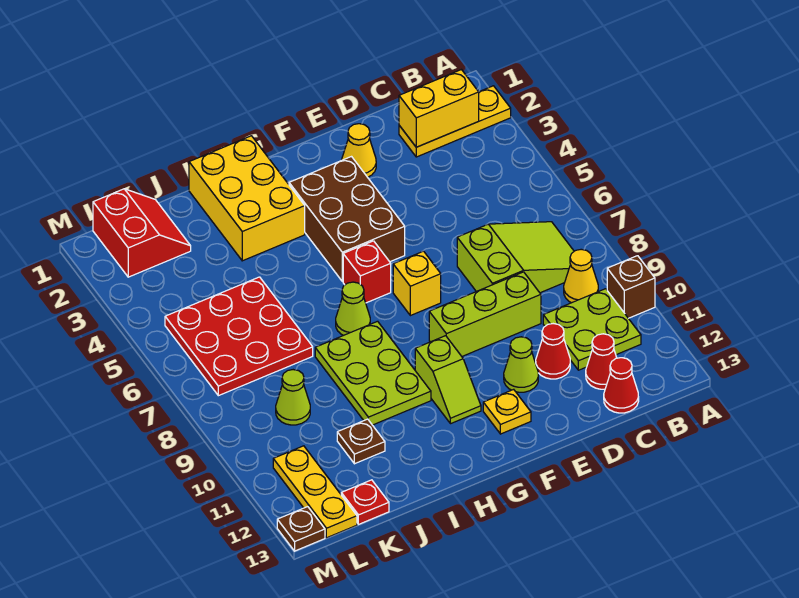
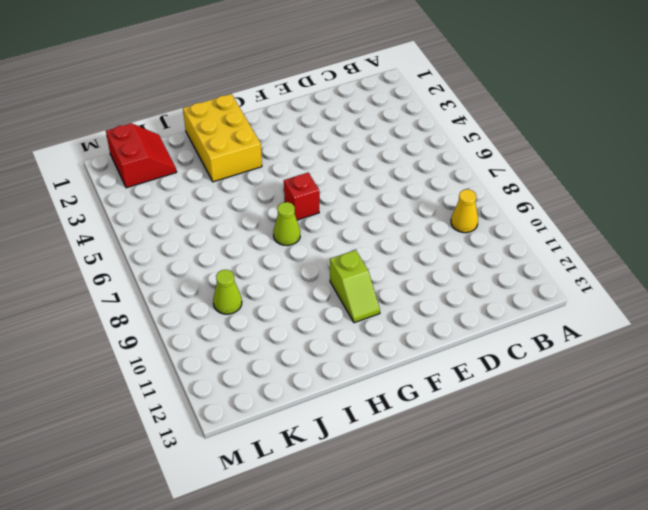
none -> yellow plate A2:C2 level 1
none -> brown brick A10 level 1
none -> lime slope B7:D8 level 1 top D

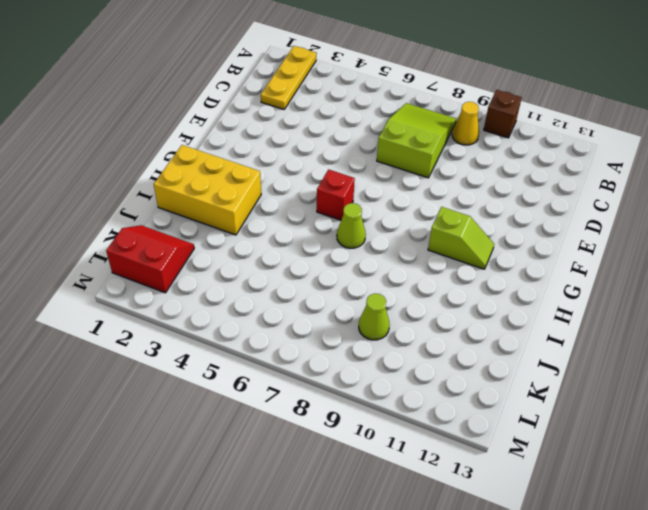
none -> lime plate B10:C11 level 1
none -> red cone C12 level 1
none -> red cone C13 level 1

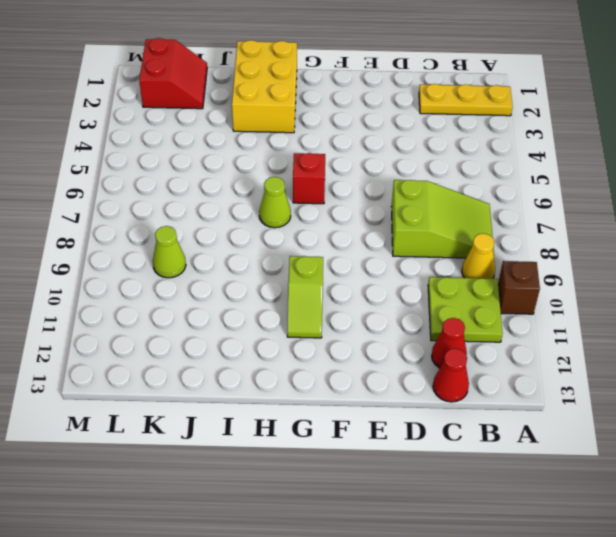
none -> lime brick D9:F9 level 1
none -> red cone D11 level 1
none -> yellow cone E2 level 1

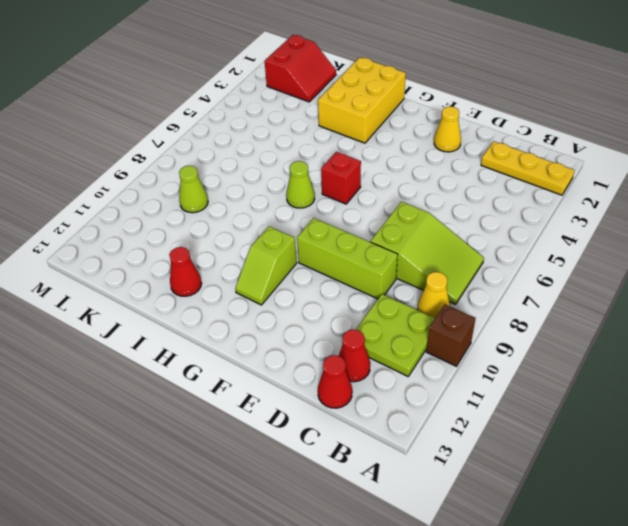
red cone I12 level 1 -> red cone D11 level 1
none -> lime cone E11 level 1
none -> brown brick F3:G5 level 1
none -> yellow brick F7 level 1

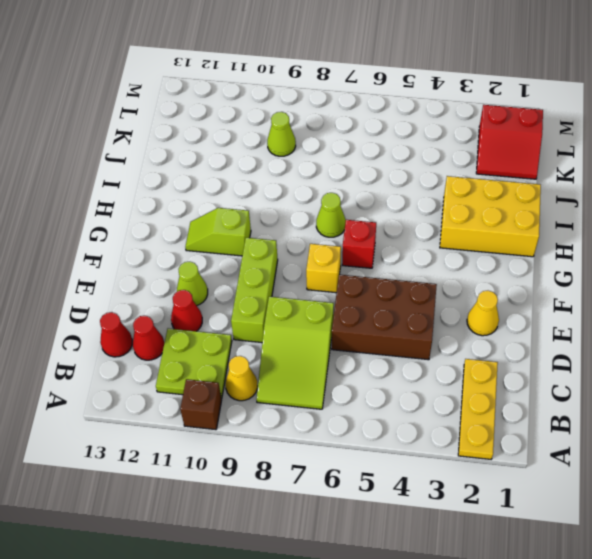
brown brick D4:E6 level 1 -> brown brick F3:G5 level 1
none -> yellow plate F12 level 1
none -> lime plate H8:I10 level 1
none -> red plate J5:L7 level 1

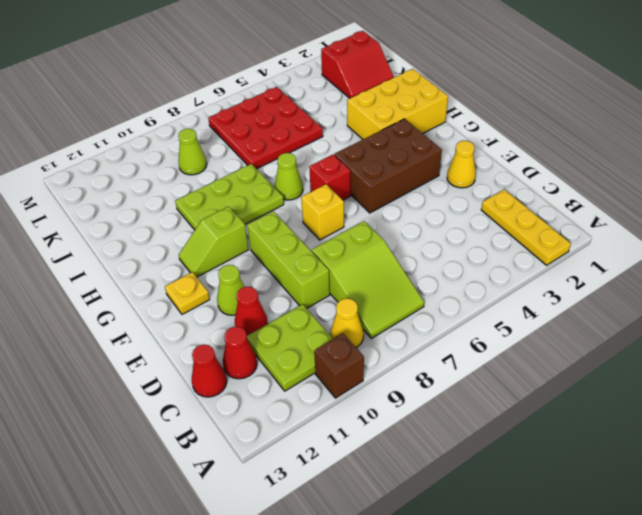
none -> brown plate J11 level 1
none -> red plate K13 level 1
none -> yellow plate L11:L13 level 1

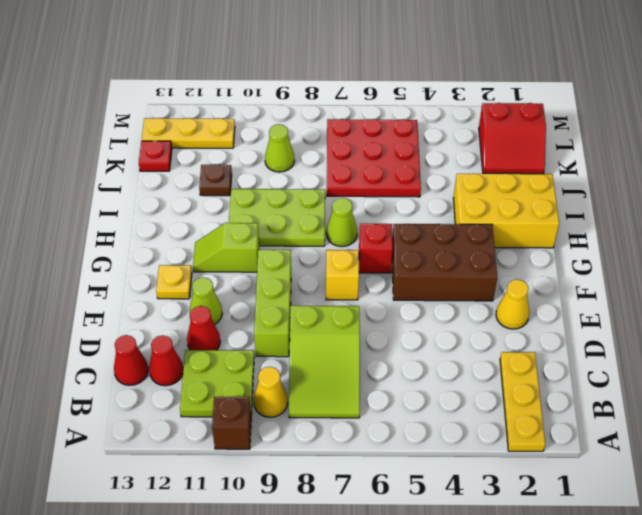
none -> brown plate M13 level 1
none -> yellow brick B2:C2 level 2

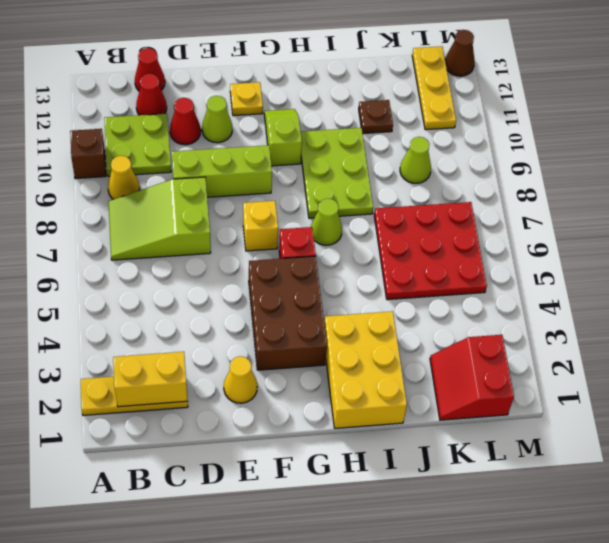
brown cone M13 level 1 -> brown plate M13 level 1
none -> red plate K13 level 1

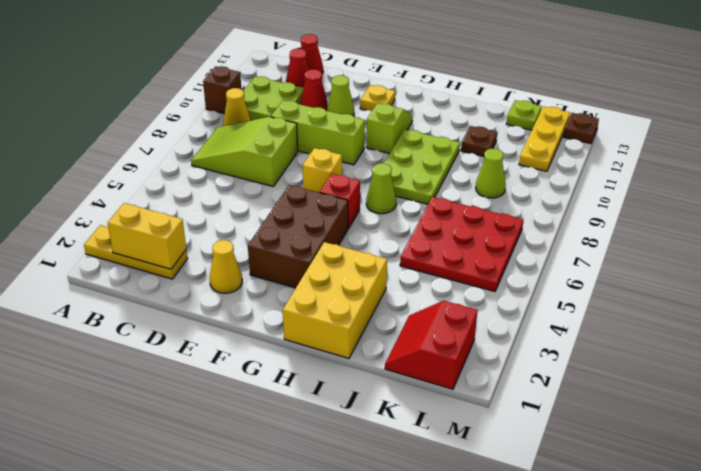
lime plate K13 level 1 -> red plate K13 level 1

